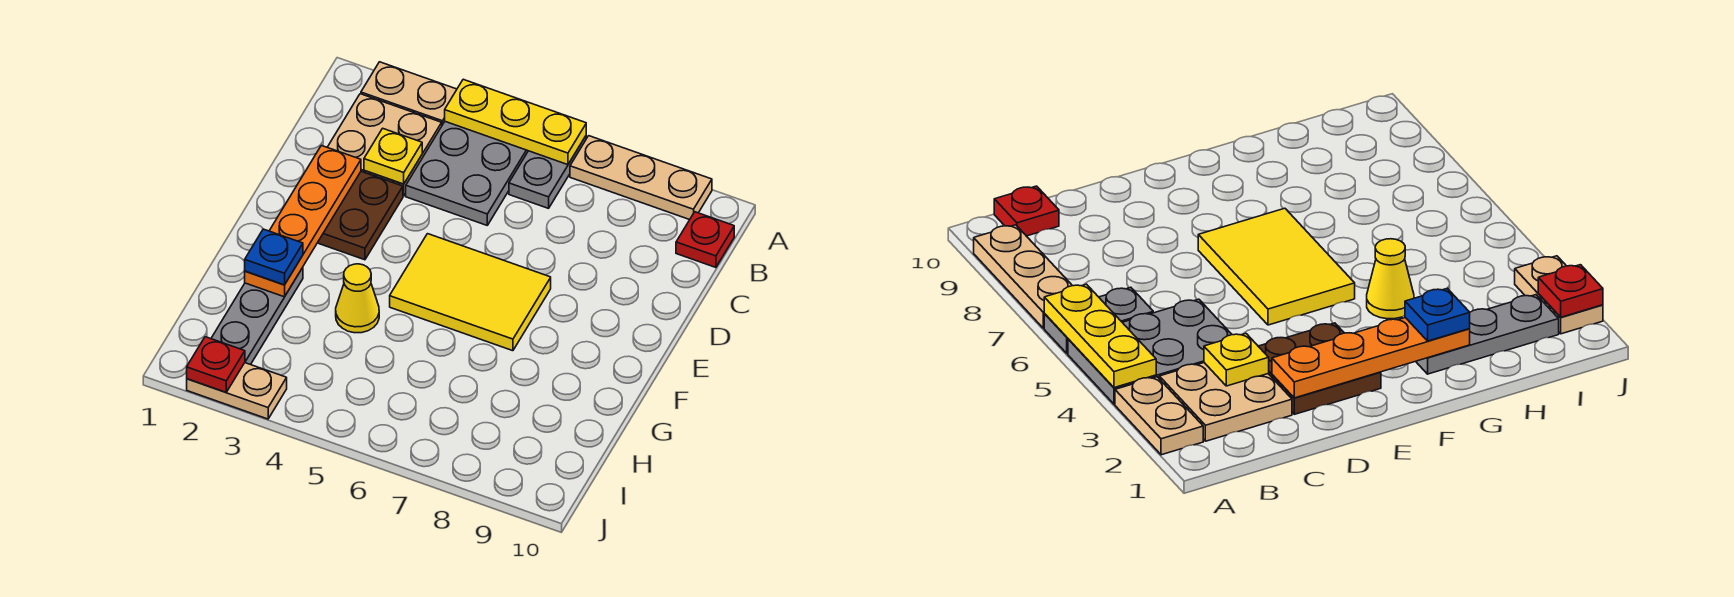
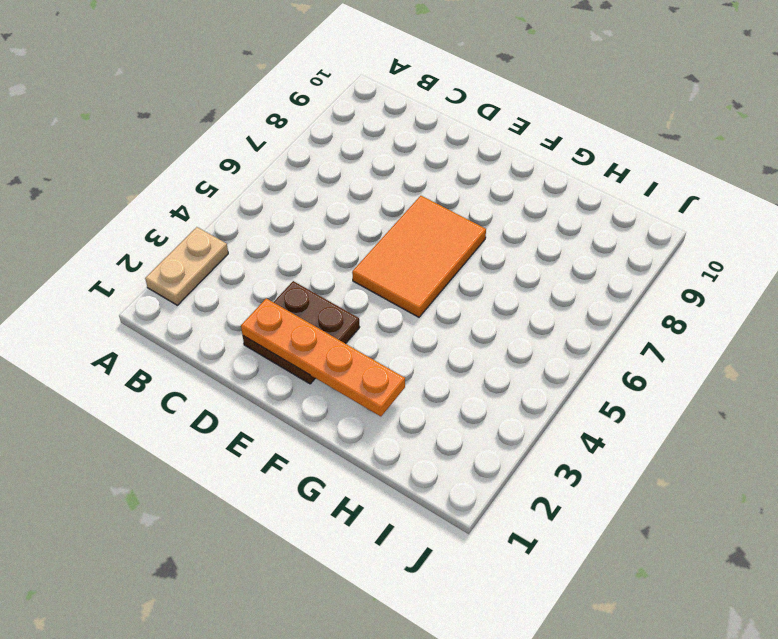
orange tile E5:F7 level 1 -> yellow tile E5:F7 level 1
none -> grey plate A4:C5 level 1
none -> grey plate A6:B6 level 1
none -> tan plate A7:A9 level 1

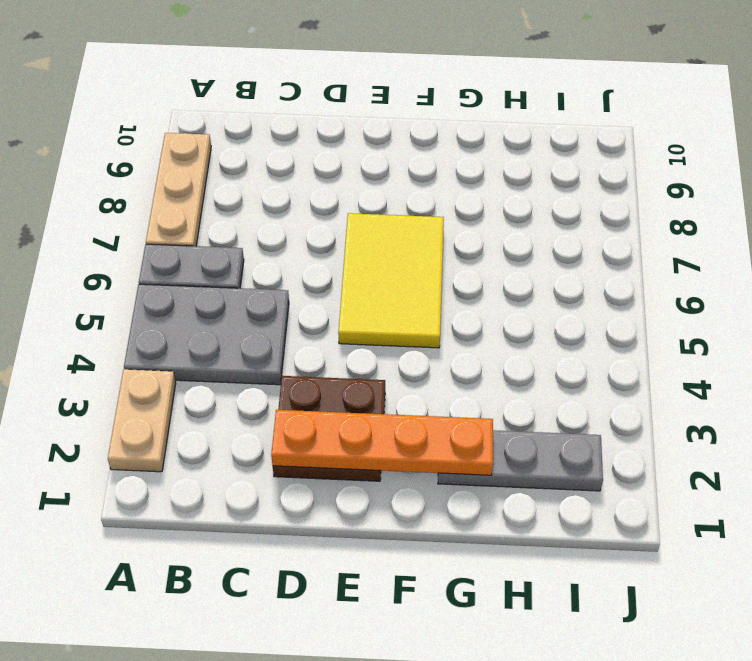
none -> tan plate B2:C3 level 1
none -> red plate B10 level 1
none -> yellow cone G4 level 1

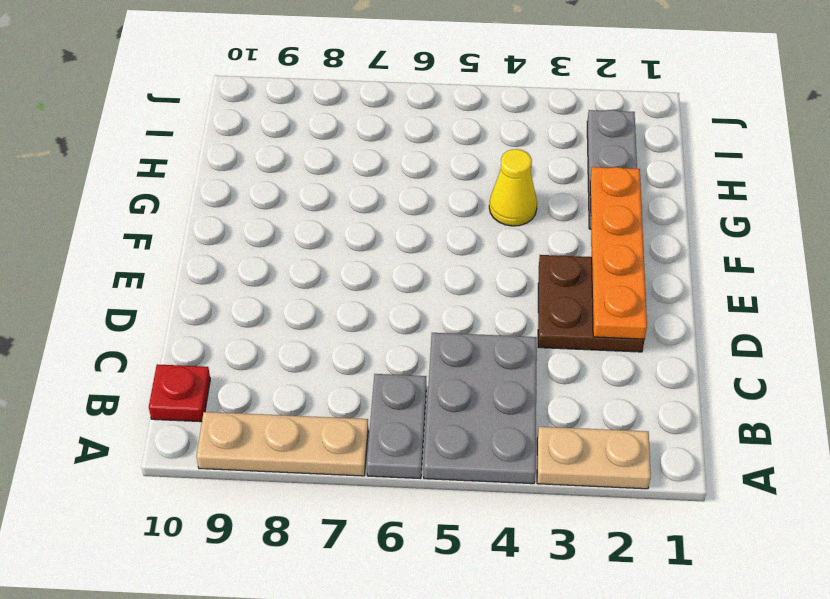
none -> tan plate B2:C3 level 1
none -> yellow tile E5:F7 level 1
none -> tan plate J2:J3 level 1

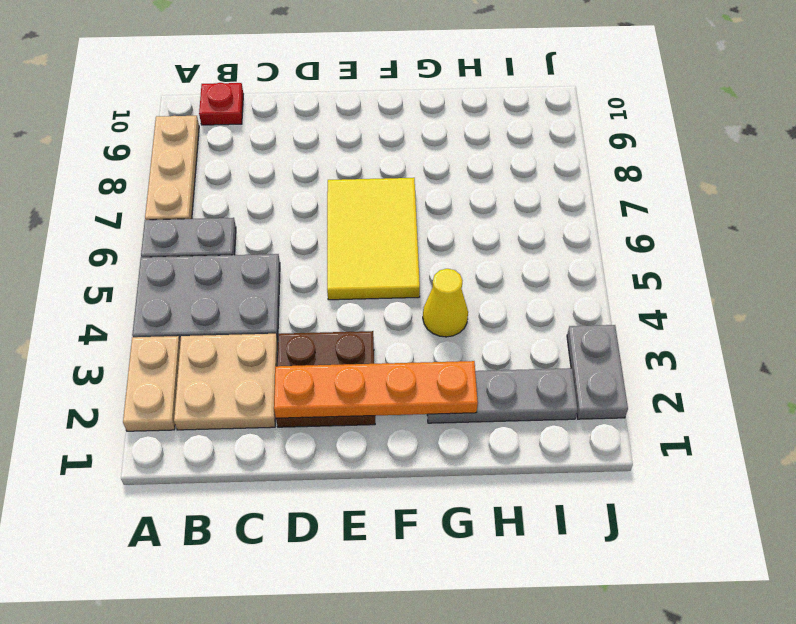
grey plate J2:J3 level 1 -> tan plate J2:J3 level 1
none -> yellow plate A4:A6 level 2
none -> yellow plate C3 level 2
none -> red plate J2 level 2

